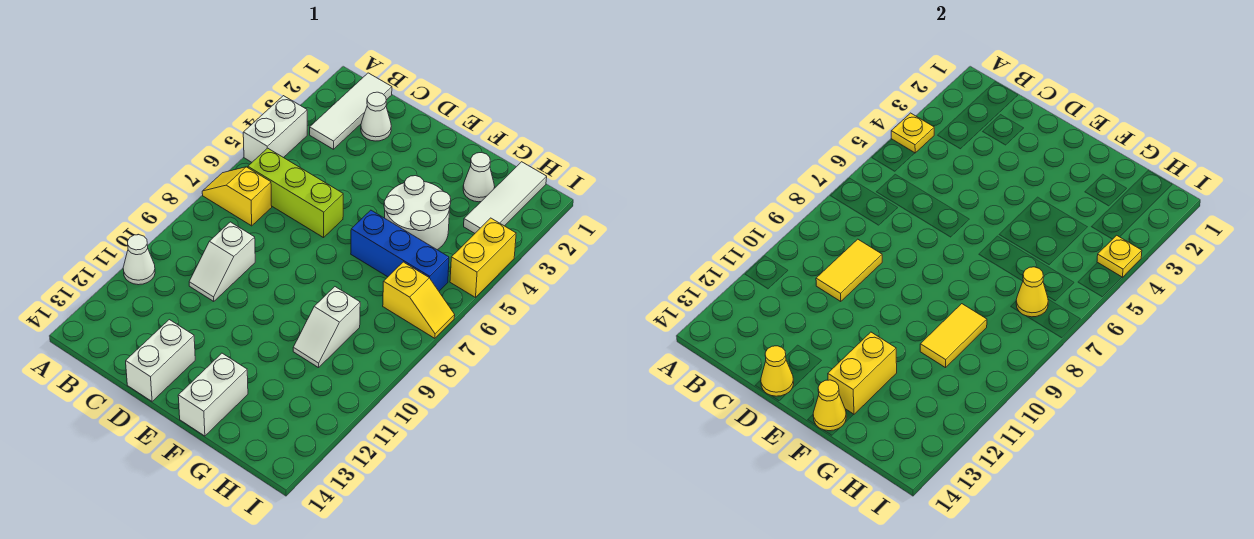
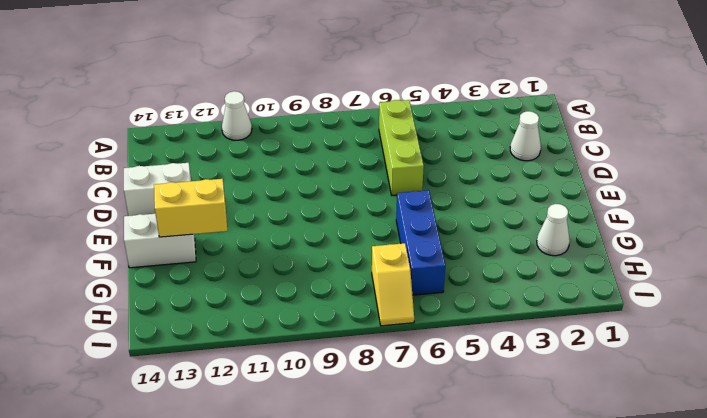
none -> white brick A4:A5 level 1
none -> yellow slope A7:B7 level 1 top B
none -> white tile B1:B3 level 1

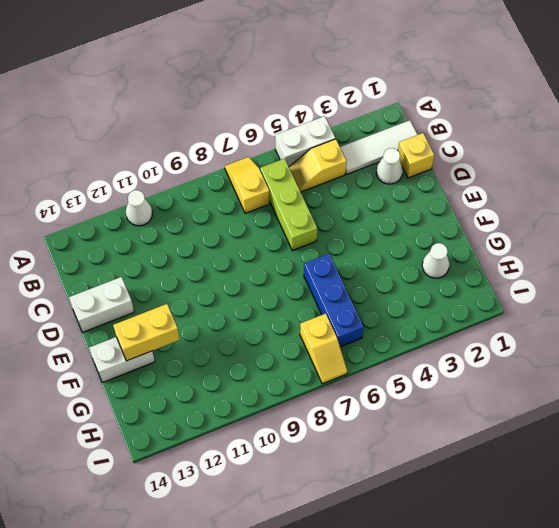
yellow slope B4:B5 level 1 top 4 -> none
yellow brick C1 level 1 -> none
none -> white slope C9:C10 level 1 top 9
none -> white round brick F4:G5 level 1
none -> white slope G9:G10 level 1 top 9

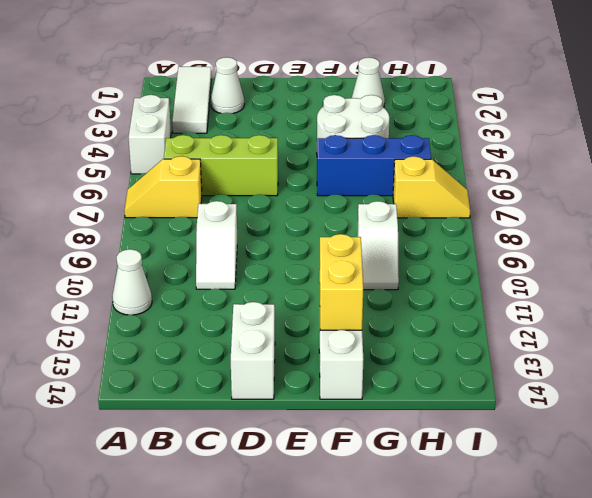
none -> white tile H1:H3 level 1
none -> yellow brick I4:I5 level 1
none -> yellow plate A4 level 2

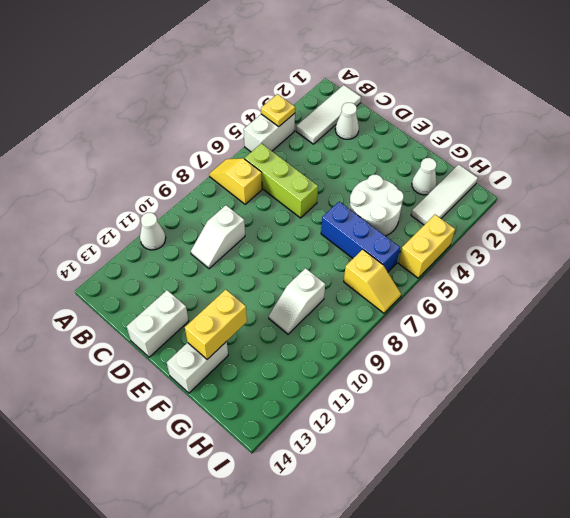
none -> yellow tile C9:C10 level 2
none -> yellow cone D14 level 2
none -> yellow cone F14 level 2

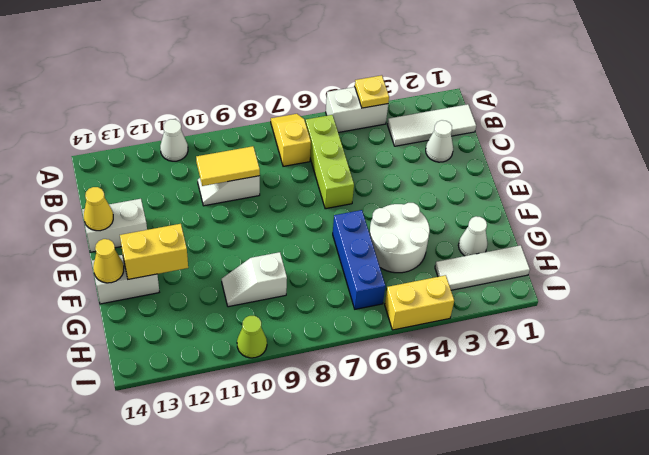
lime cone I10 level 1 -> none
none -> yellow slope H7:I7 level 1 top H
none -> yellow tile G9:G10 level 2
none -> yellow cone H7 level 2

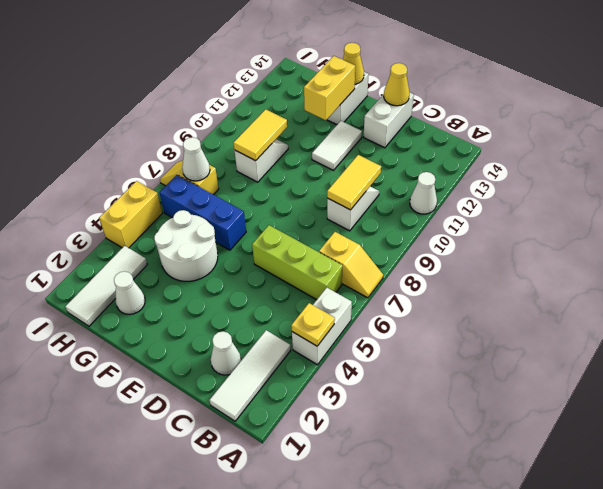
white tile E11:E12 level 1 -> none
white cone H7 level 2 -> yellow cone H7 level 2
none -> yellow plate I4 level 2

